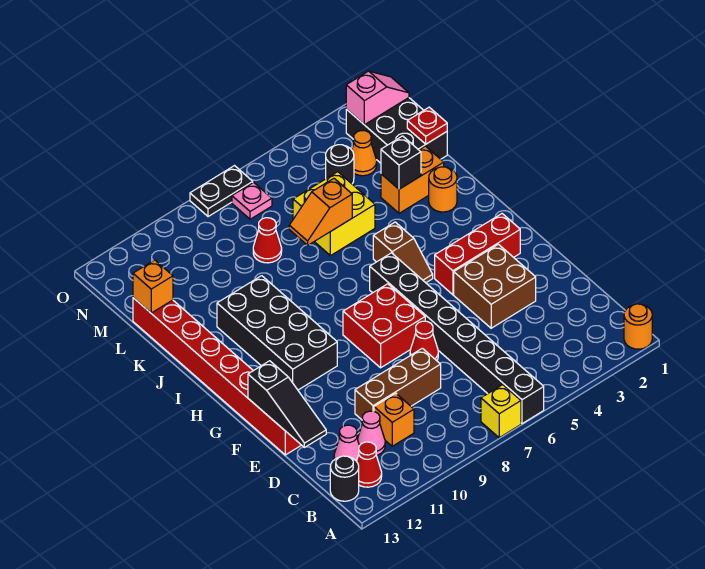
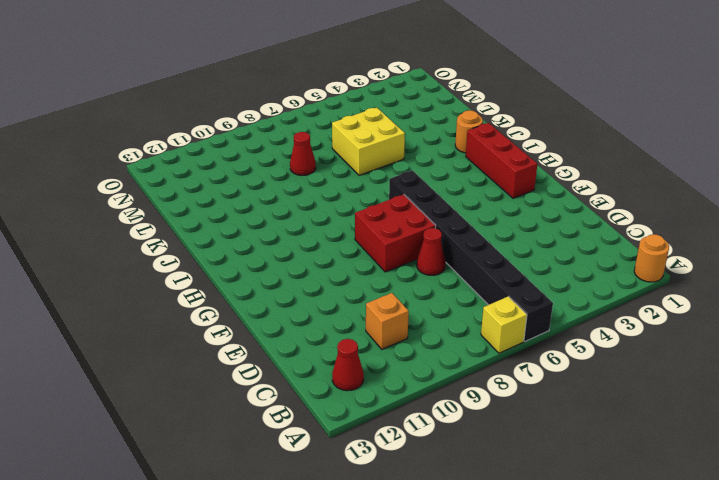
red brick G2:I2 level 1 -> red brick G2:G4 level 1
none -> black round brick B13 level 1
none -> pink cone C11 level 1
none -> pink cone C12 level 1
none -> brown brick D8:D10 level 1

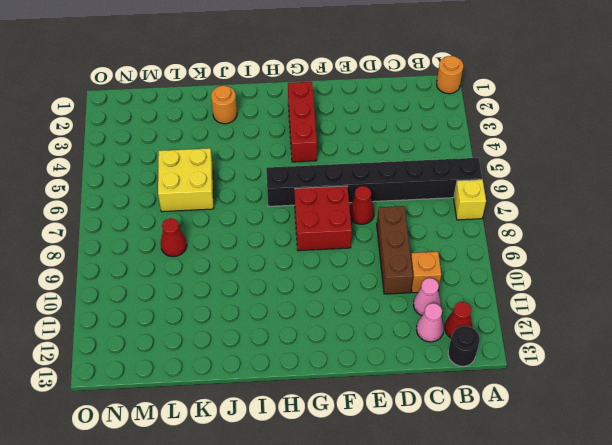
none -> brown brick E3:F4 level 1
none -> red brick E13:L13 level 1
none -> black brick G10:J11 level 1
none -> brown slope H5:I5 level 1 top I

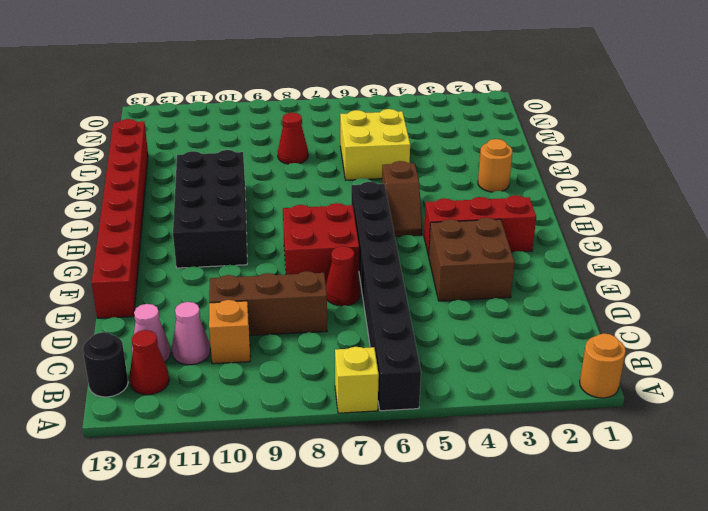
none -> orange brick K2:K3 level 1
none -> black brick L1:N2 level 1
none -> orange cone M3 level 1
none -> black round brick M4 level 1

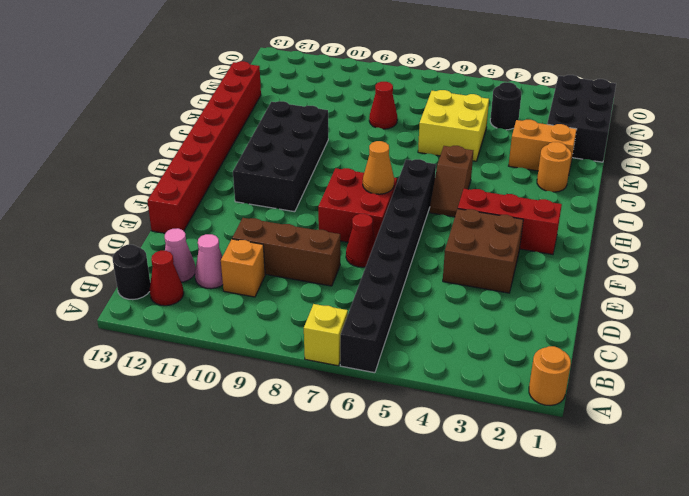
orange cone G7 level 2 -> orange cone M3 level 1
none -> pink plate N7 level 1
none -> black plate O7:O8 level 1
none -> black slope D13:F13 level 2 top F
none -> black brick K3 level 2

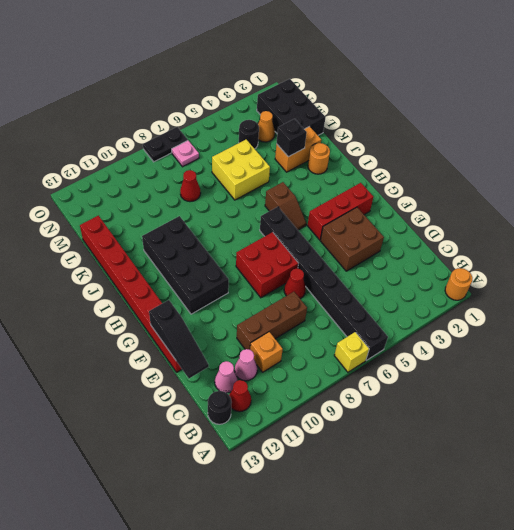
none -> orange slope K6:K7 level 2 top 6
none -> red plate L1 level 2
none -> orange brick L13 level 2
none -> pink slope N1:N2 level 2 top 2

